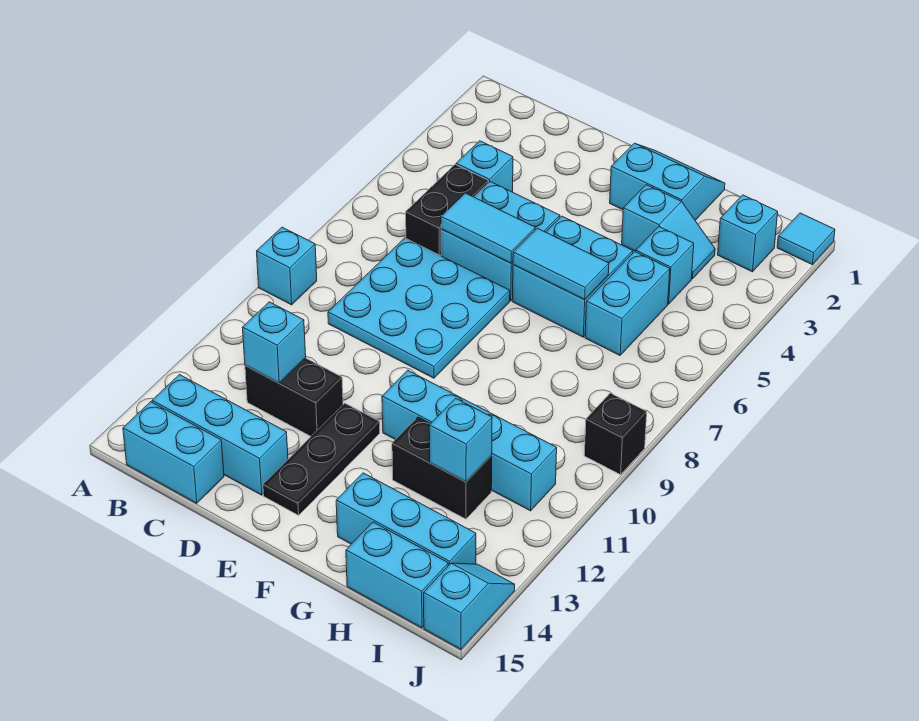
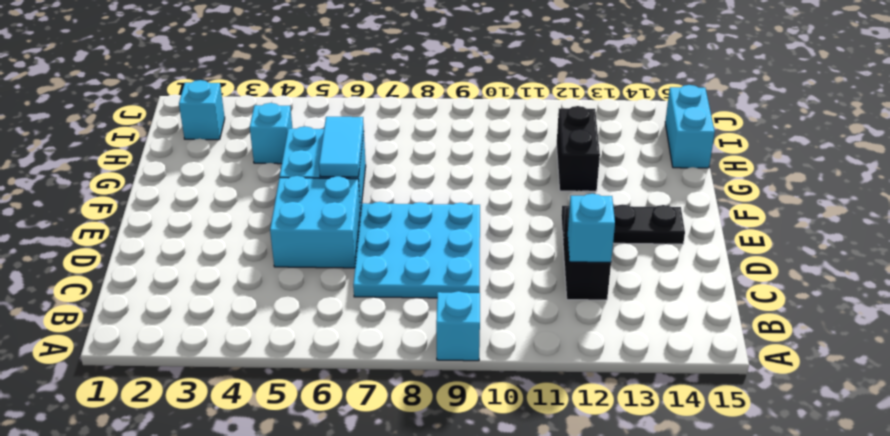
none -> cyan brick B14:D14 level 1
none -> cyan brick B15:C15 level 1
none -> cyan brick C4 level 1

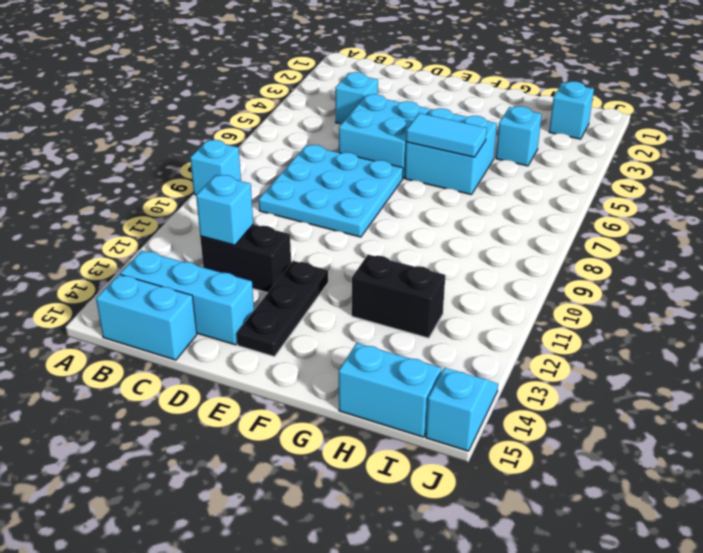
none -> black brick C5:C6 level 1
none -> cyan slope F1:G2 level 1 top 2
none -> cyan brick F11:I11 level 1

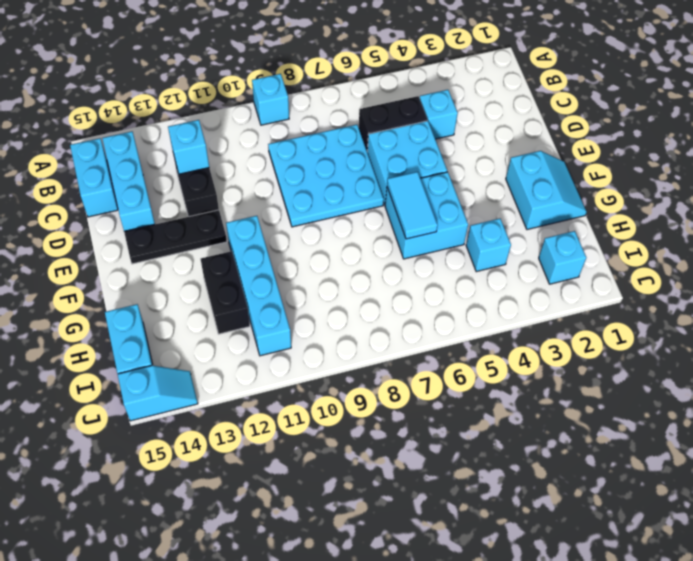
none -> cyan slope G3:H3 level 1 top G
none -> cyan brick G14:I14 level 1
none -> cyan brick H5:H6 level 1

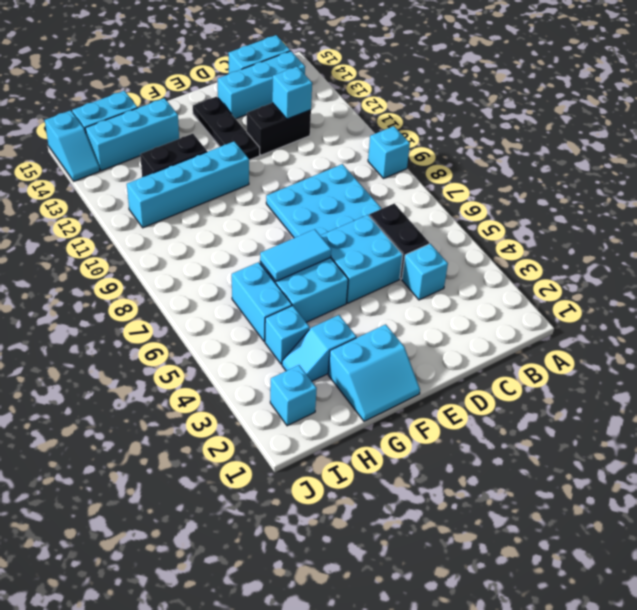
none -> cyan tile J1 level 1
none -> black brick J9 level 1
none -> cyan tile D6:E6 level 2

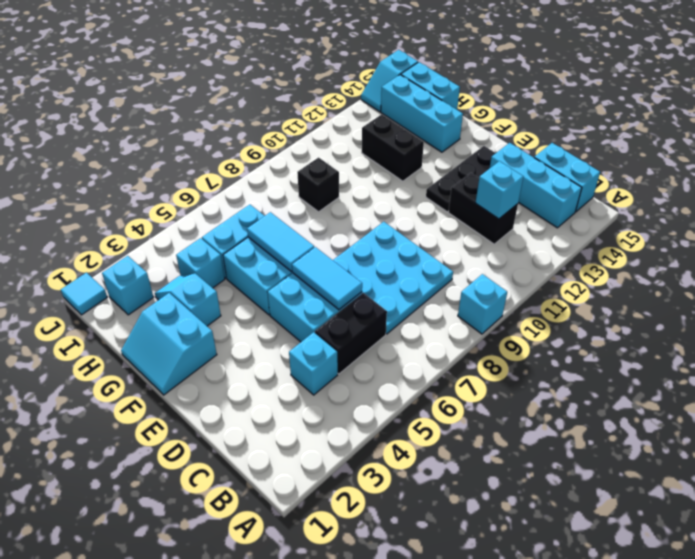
black brick H9 level 1 -> black brick J9 level 1
none -> cyan brick F11:I11 level 1
none -> cyan brick H12 level 2

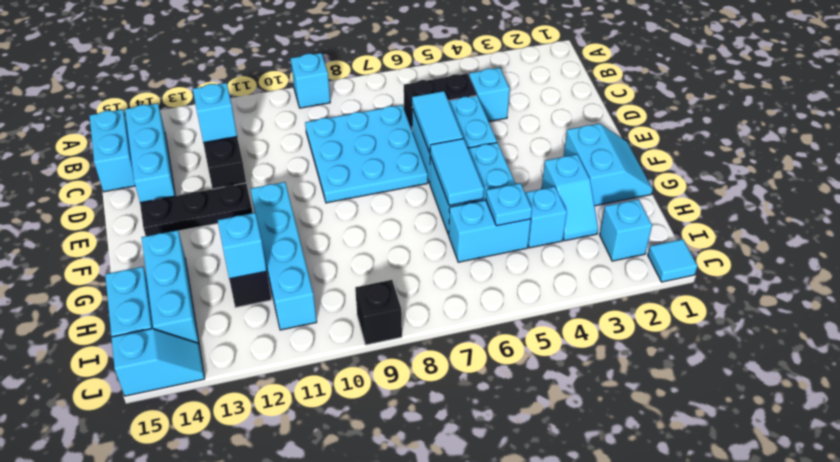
cyan plate H5 level 2 -> none

